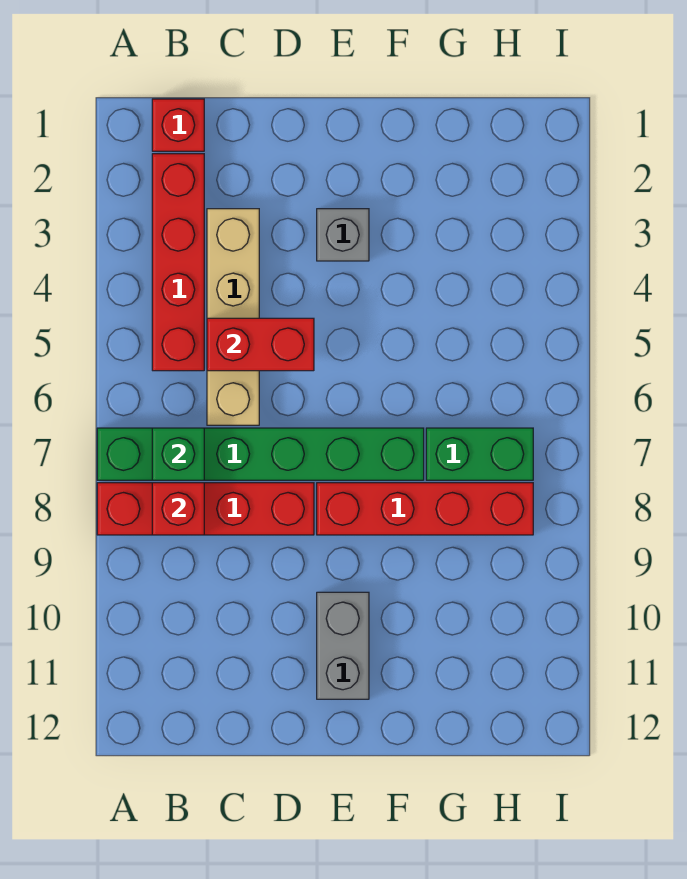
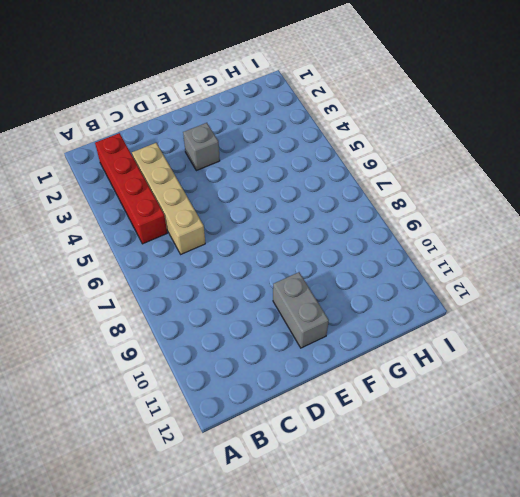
none -> green brick A7:F7 level 1
none -> red brick A8:D8 level 1
none -> red brick B1 level 1

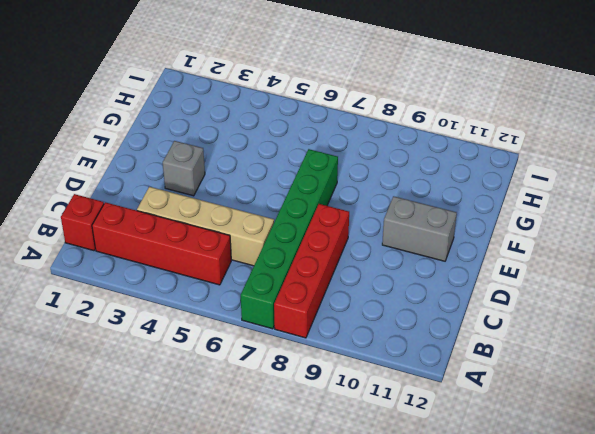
none -> red brick E8:H8 level 1
none -> green brick G7:H7 level 1
none -> green brick B7 level 2

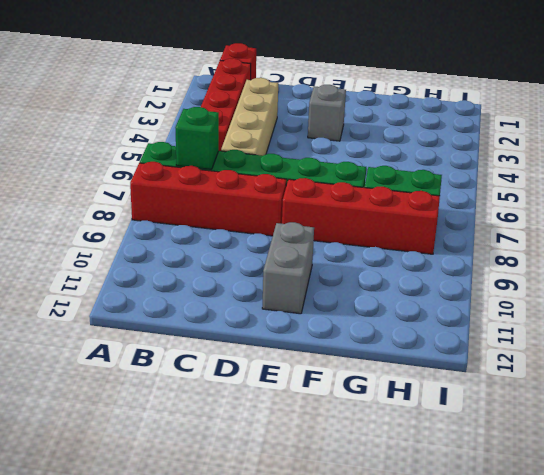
none -> red brick B8 level 2
none -> red brick C5:D5 level 2

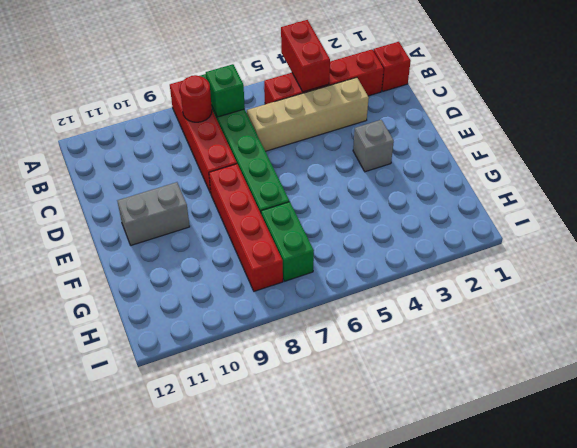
red brick A4:B4 level 2 -> red brick C5:D5 level 2
red round brick B8 level 2 -> red brick B8 level 2

